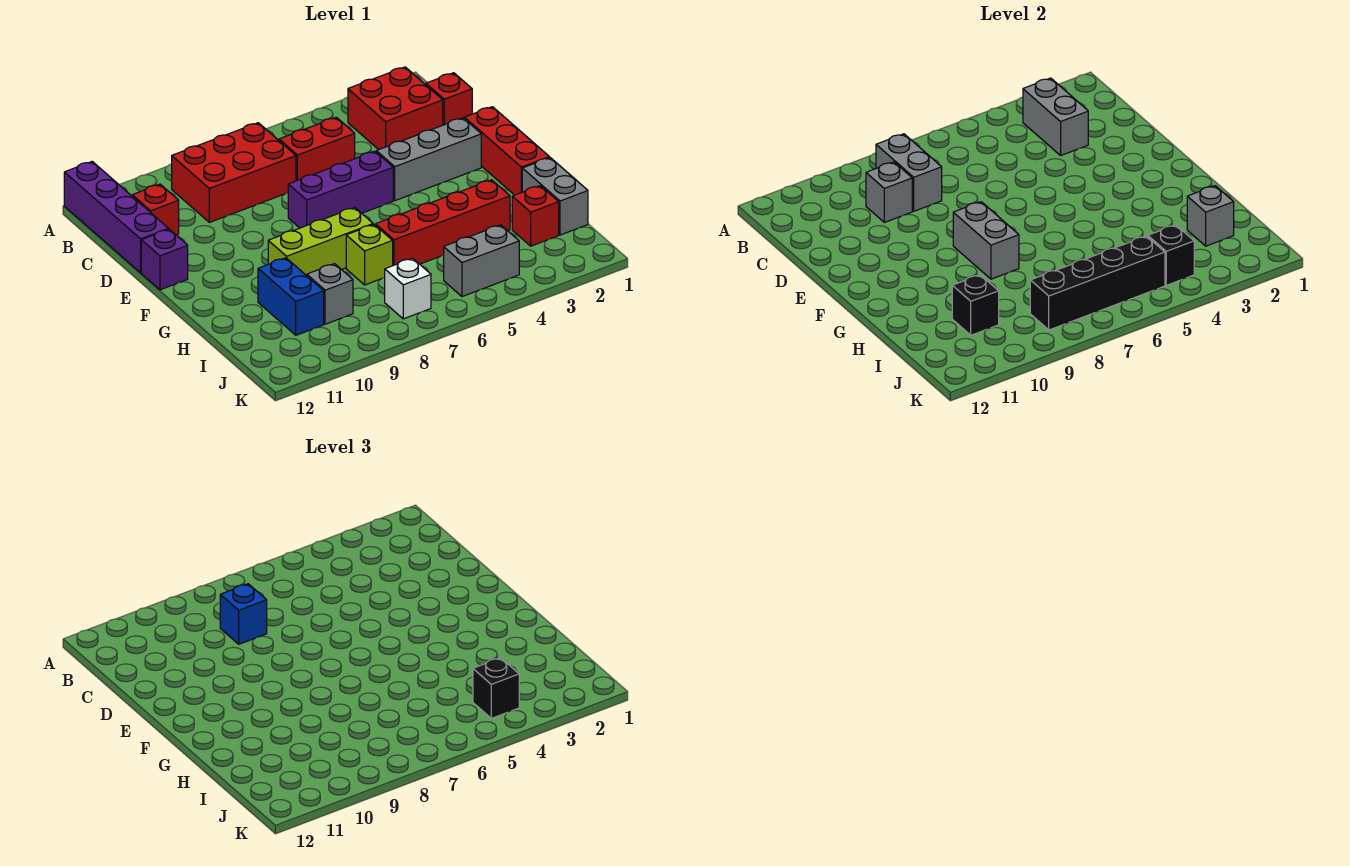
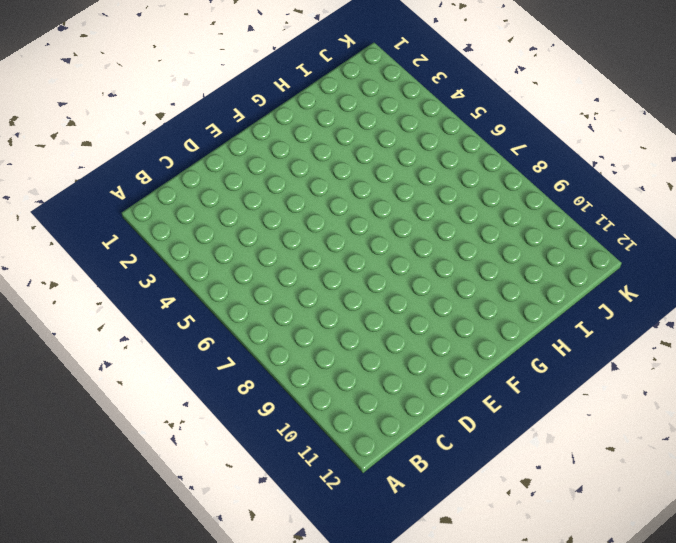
none -> purple brick A12:D12 level 1
none -> red brick B2:C3 level 1
none -> red brick B7:C9 level 1

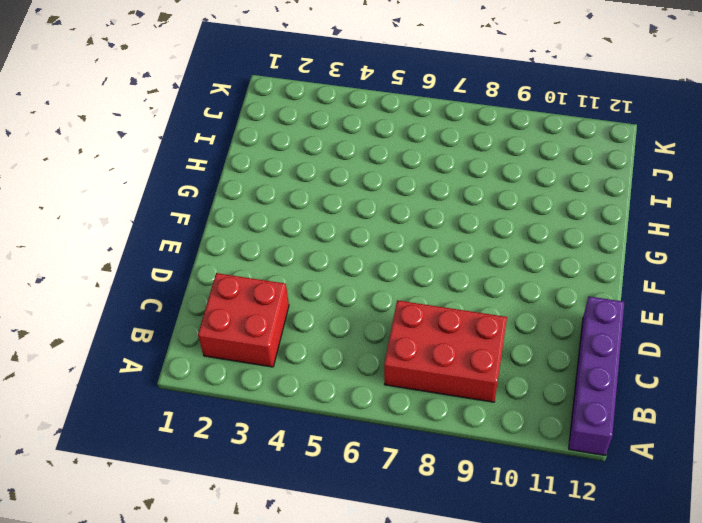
none -> red brick C1 level 1
none -> red brick C5:C6 level 1
none -> red brick C11 level 1

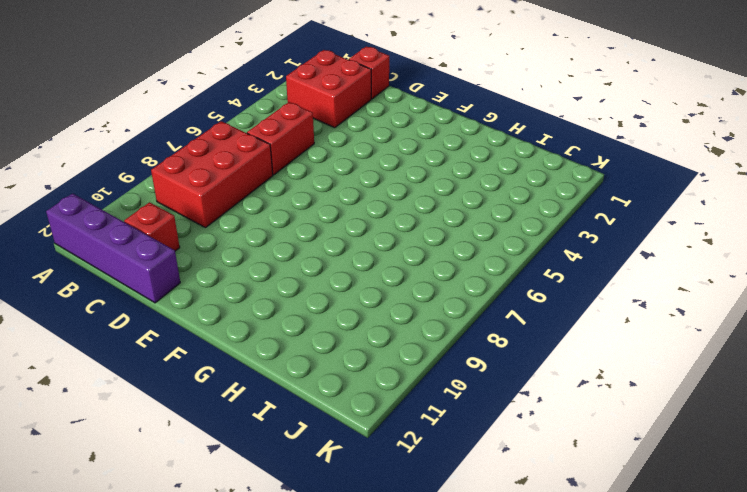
none -> red brick E1:G1 level 1
none -> grey brick E2:E4 level 1
none -> purple brick E5:E7 level 1

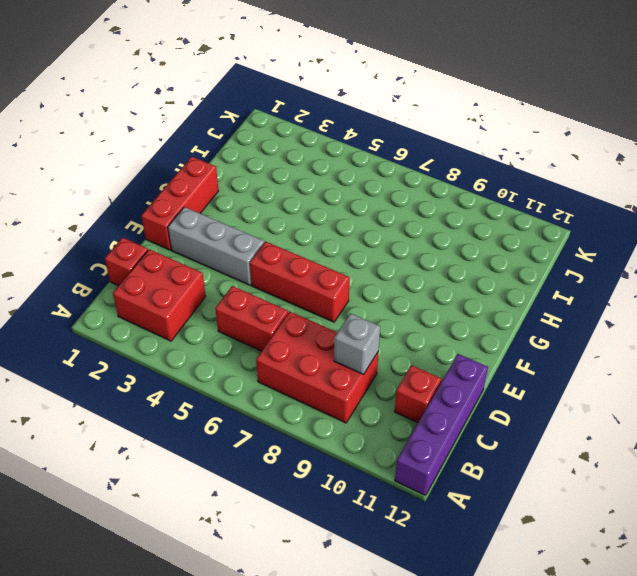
red brick E5:E7 level 1 -> purple brick E5:E7 level 1
none -> purple brick E12 level 1
none -> lime brick G7:G9 level 1
none -> grey brick H1:I1 level 1

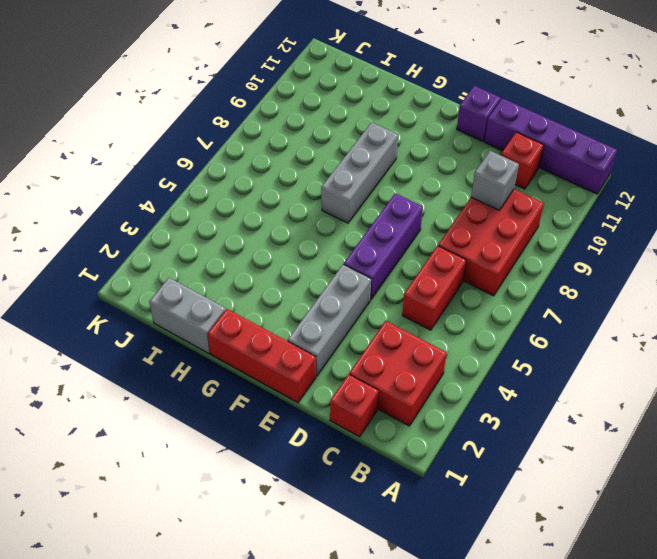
grey brick G7:G9 level 1 -> lime brick G7:G9 level 1
none -> red brick H3:H6 level 1
none -> lime brick H7 level 1
none -> blue brick H10:I10 level 1

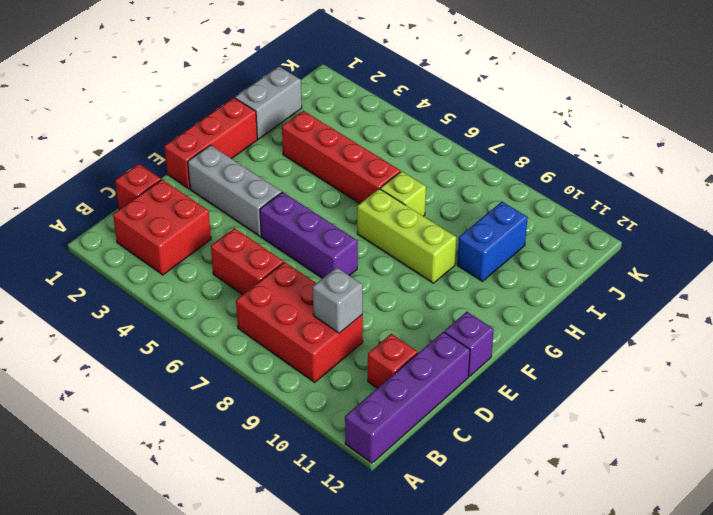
none -> red brick I2 level 1
none -> grey brick I9 level 1
none -> grey brick J4:J5 level 1

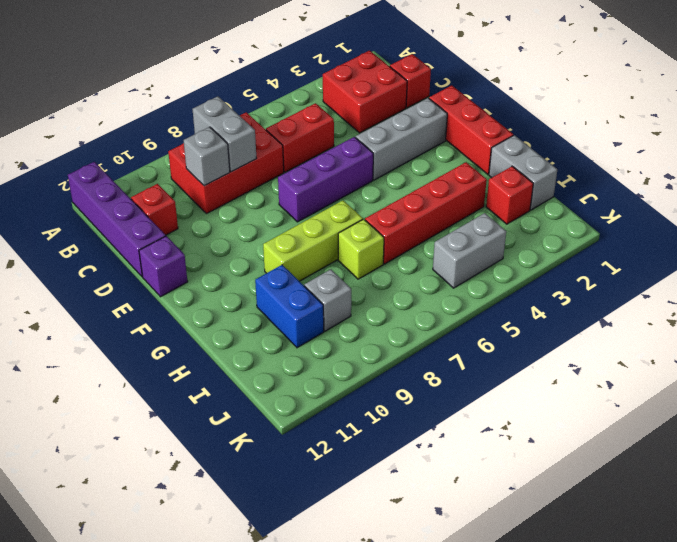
none -> white brick J7 level 1
none -> grey brick B3:C3 level 2
none -> grey brick F8:G8 level 2

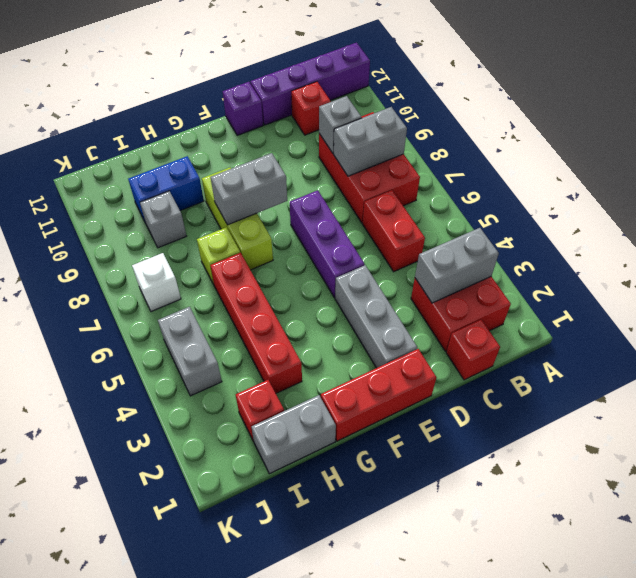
none -> grey brick I2 level 2
none -> black brick I10 level 2
none -> black brick J4 level 2

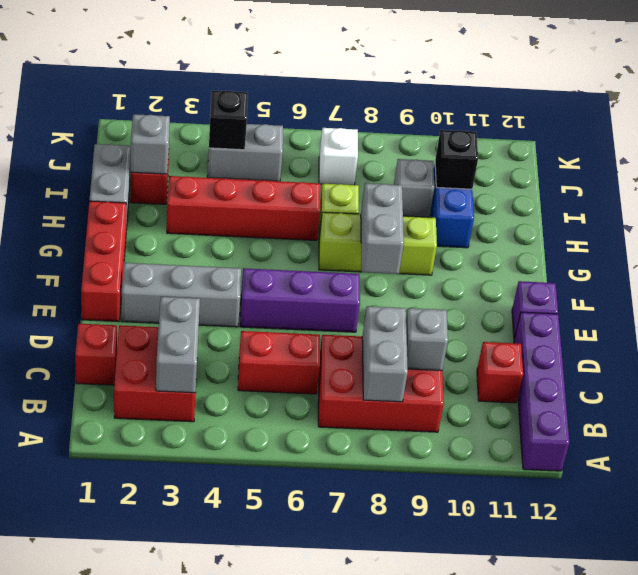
none -> black brick J5:J8 level 2
none -> blue brick C8 level 3
none -> black brick J4 level 3

